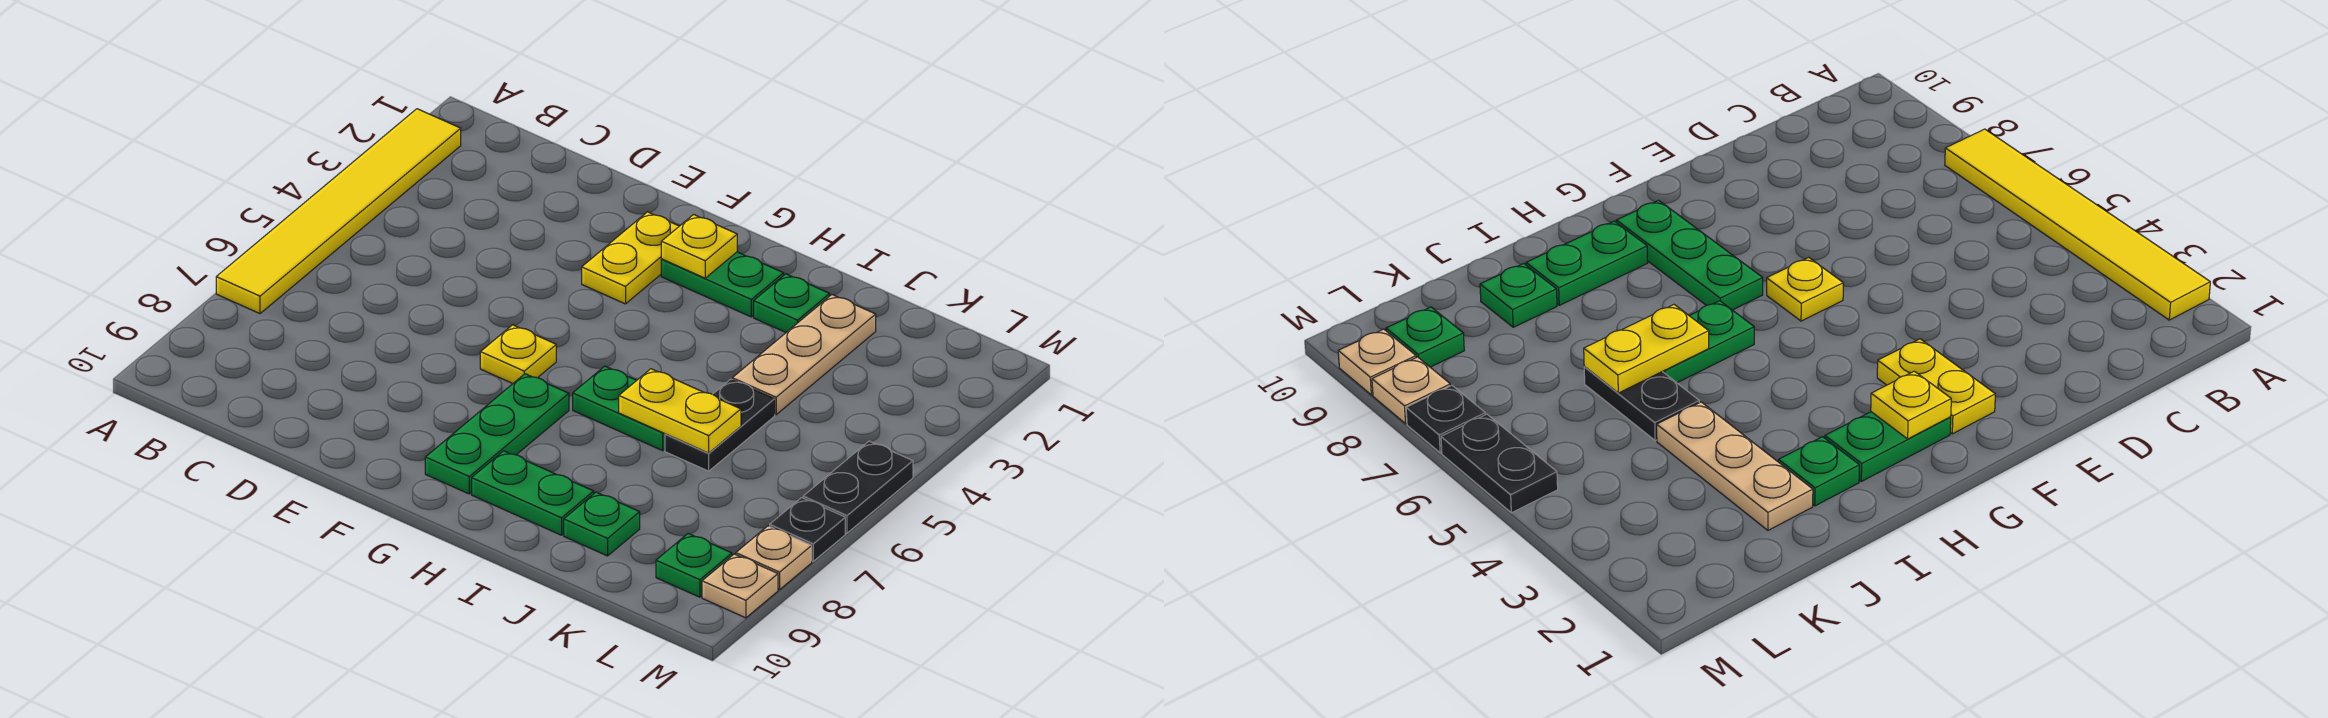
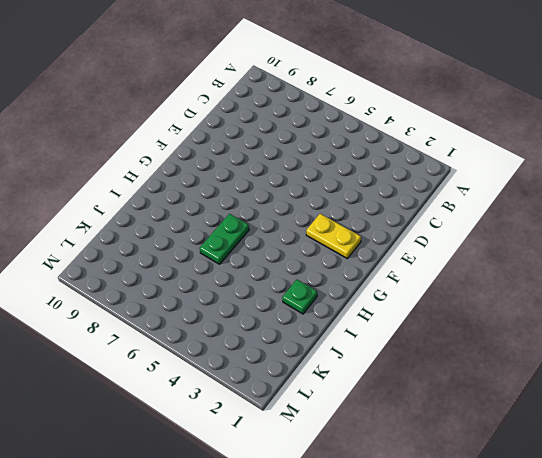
none -> yellow tile A2:A7 level 1
none -> yellow plate F6 level 1
none -> green plate G2:H2 level 1

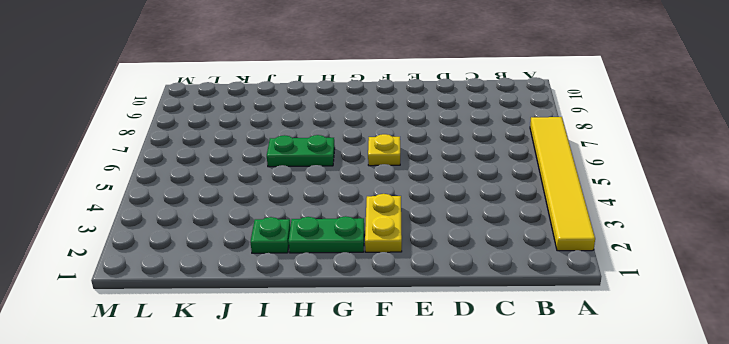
none -> green plate G7:G9 level 1
none -> green plate H9:I9 level 1
none -> tan plate J2:J4 level 1

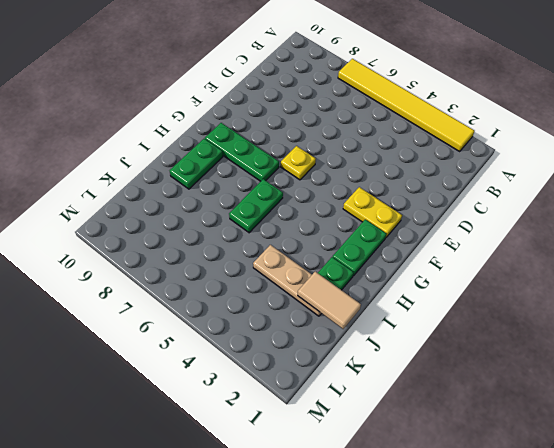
tan tile J1:J2 level 2 -> none
none -> black plate J5:J6 level 1
none -> green plate J9 level 1
none -> green plate L9 level 1

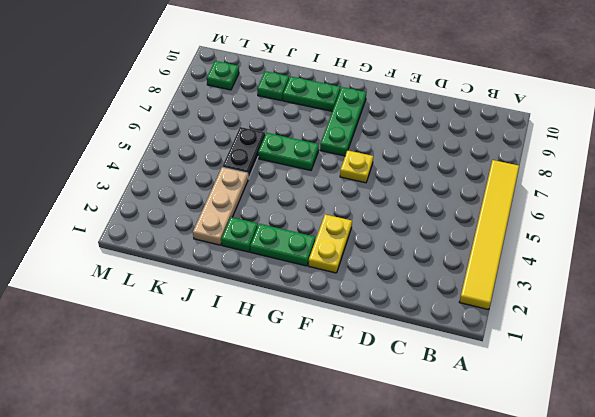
none -> black plate M5:M6 level 1
none -> black plate M7 level 1
none -> tan plate M8 level 1

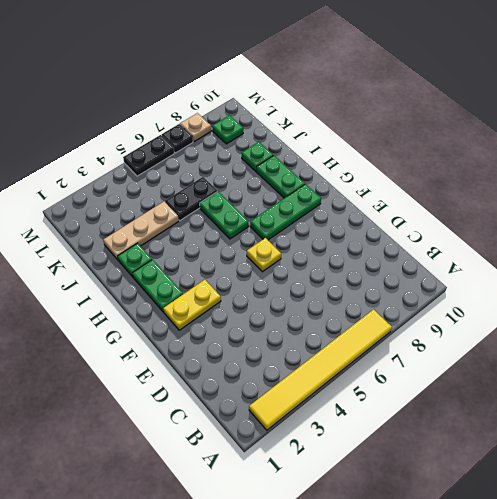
none -> tan plate M9 level 1
none -> yellow plate G2 level 2
none -> yellow plate I6:J6 level 2

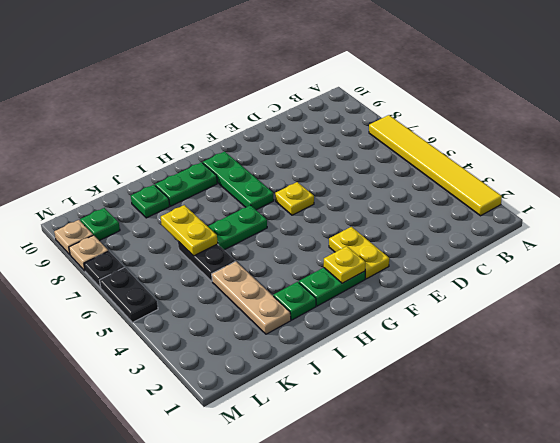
yellow plate J6:J7 level 2 -> yellow plate I6:J6 level 2

